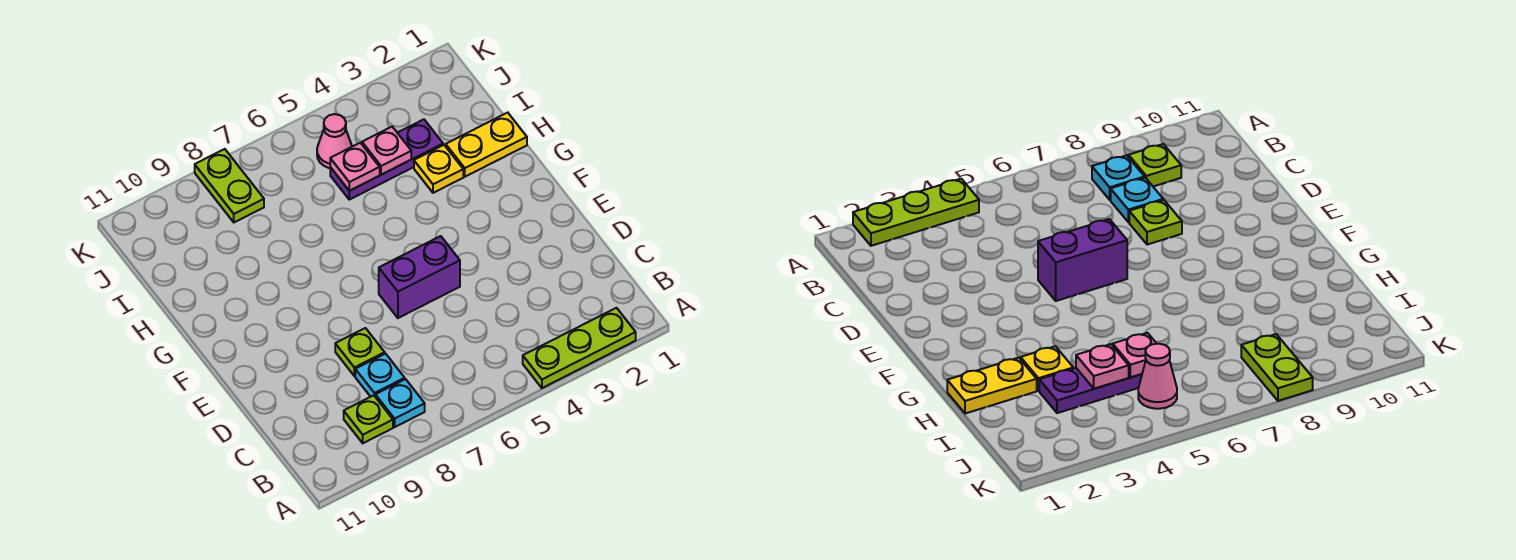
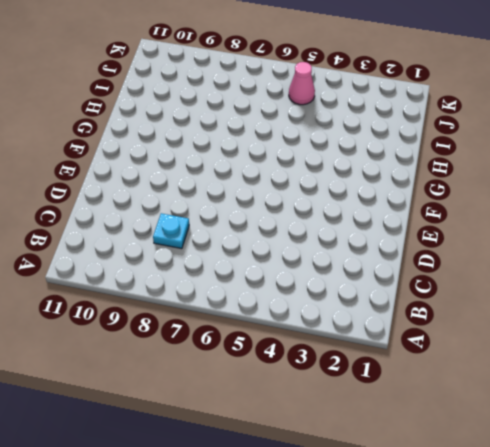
none -> lime plate A2:A4 level 1
none -> cyan plate B8 level 1
none -> lime plate B9 level 1

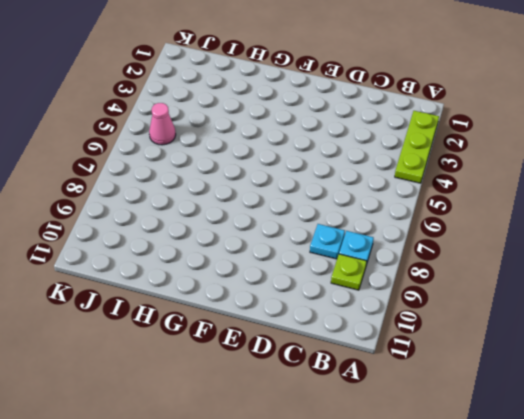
none -> lime plate D8 level 1
none -> purple brick E5:E6 level 1
none -> yellow plate H1:H2 level 1

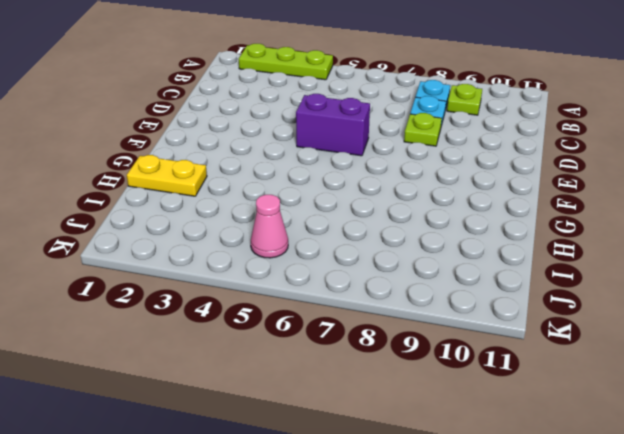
none -> yellow plate H3 level 1
none -> purple plate I3:I5 level 1
none -> lime plate J8:K8 level 1

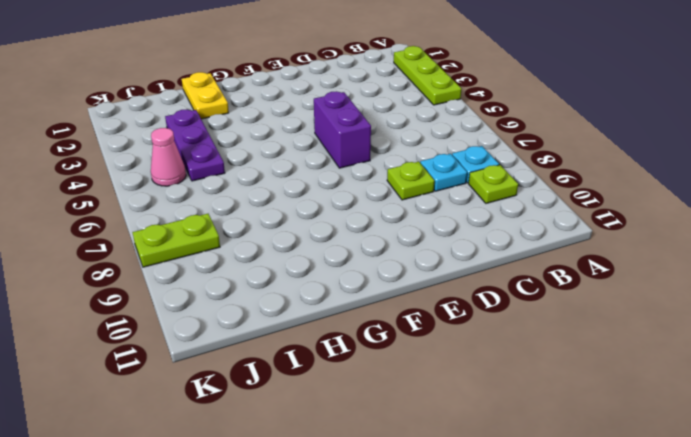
none -> yellow plate H3 level 1
none -> pink plate I4 level 2
none -> pink plate I5 level 2

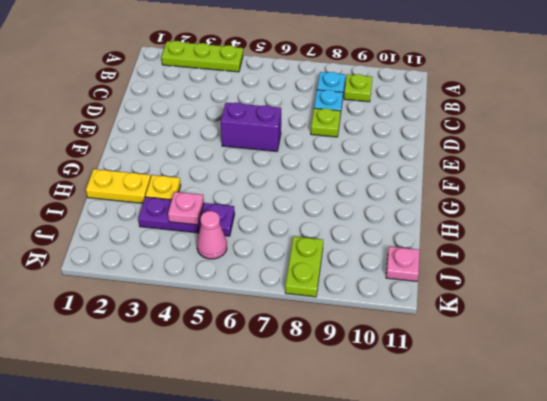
pink plate J11 level 1 -> pink plate I5 level 2

